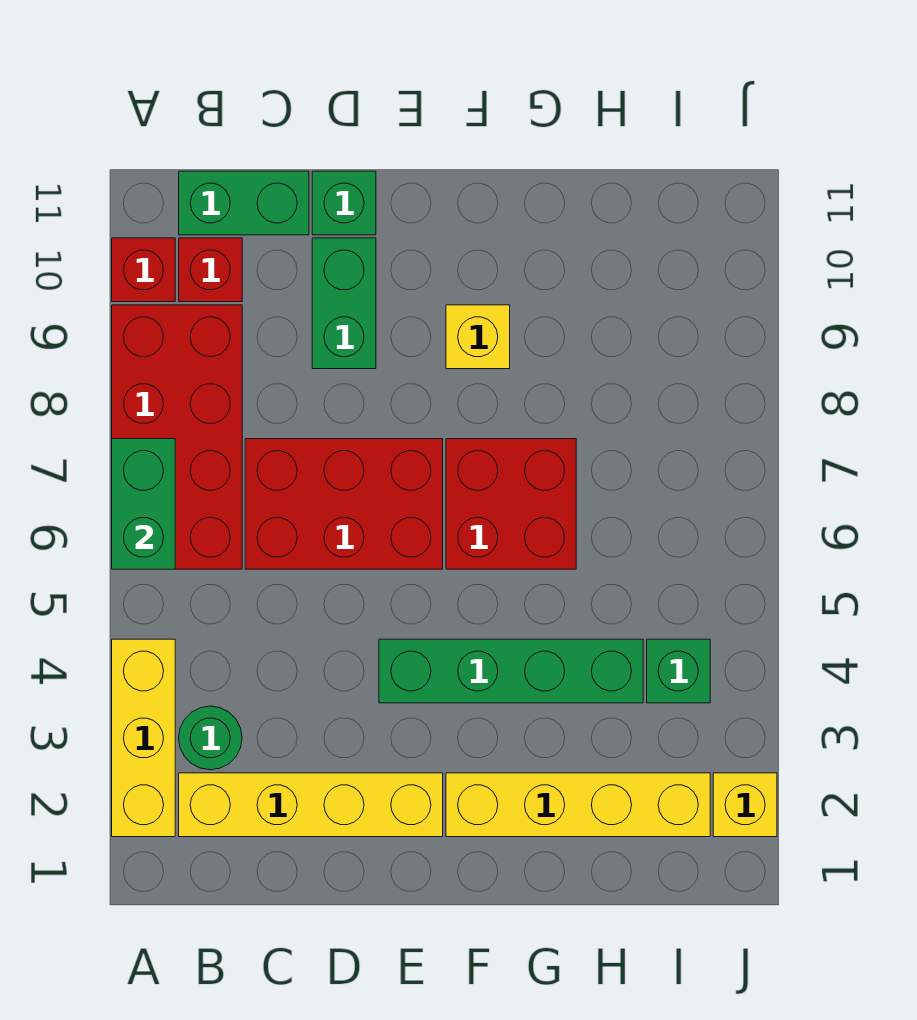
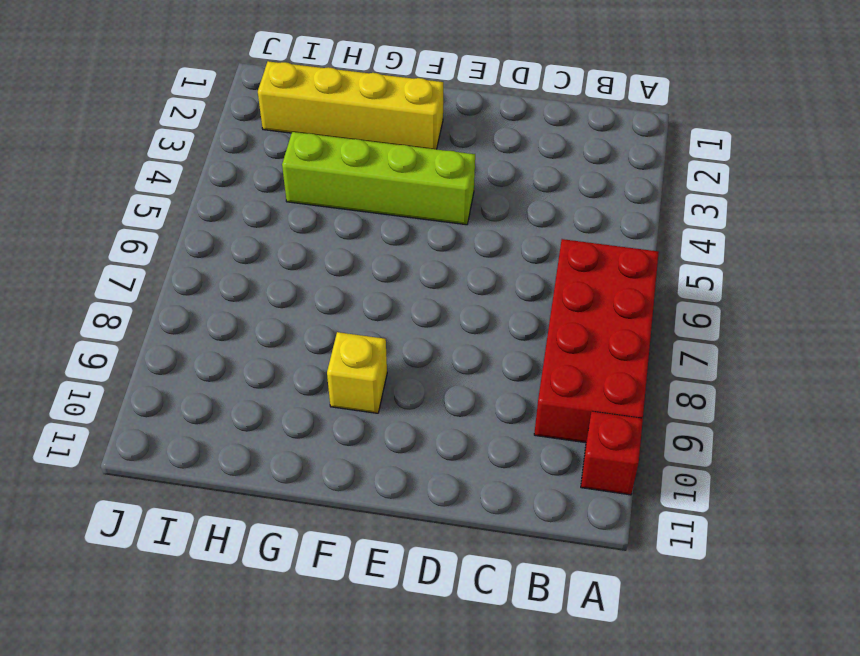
lime brick E4:H4 level 1 -> green brick E4:H4 level 1
none -> yellow brick A2:A4 level 1
none -> yellow brick B2:E2 level 1
none -> green round brick B3 level 1

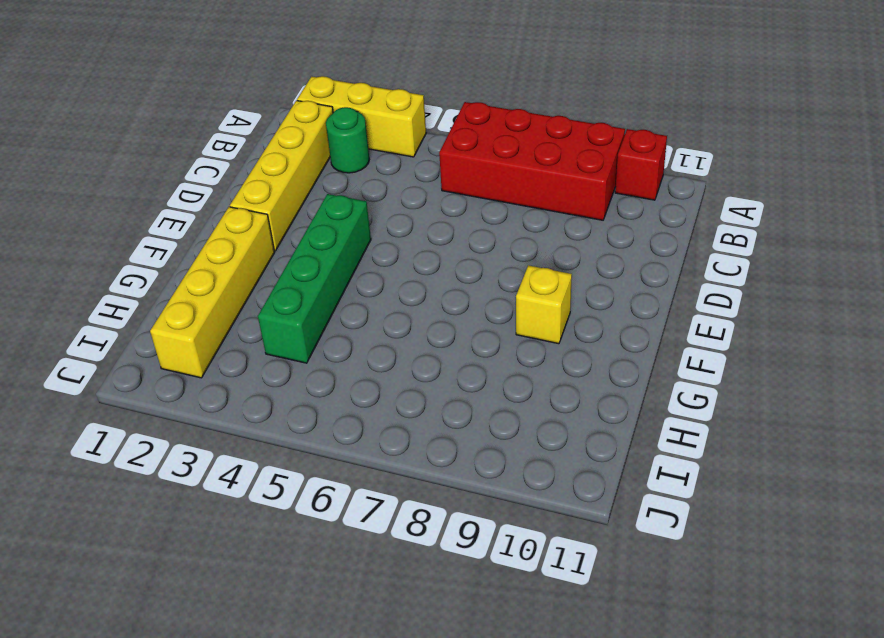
none -> red brick B10 level 1
none -> green brick B11:C11 level 1
none -> red brick C6:E7 level 1

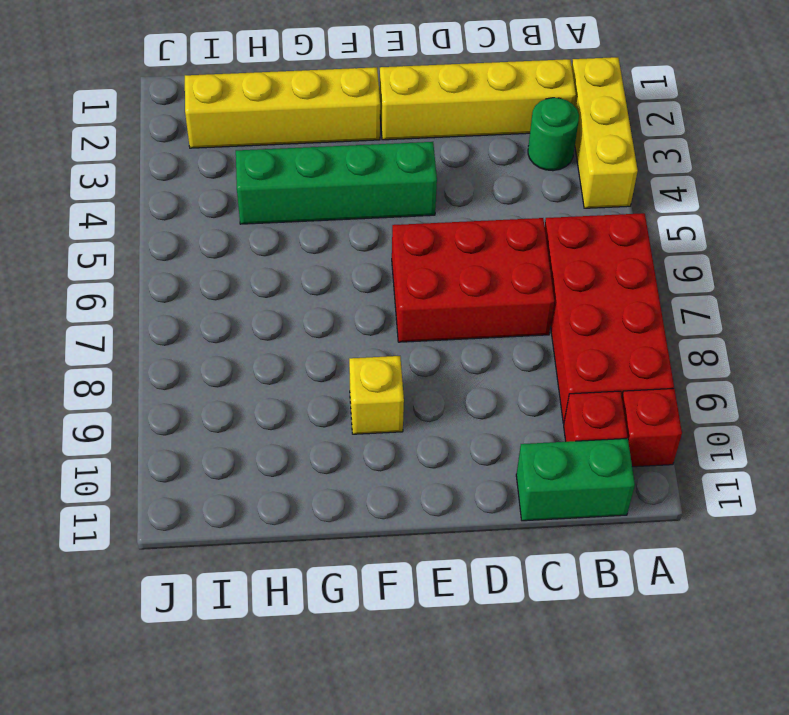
none -> green brick D9:D10 level 1
none -> green brick D11 level 1
none -> red brick F6:G7 level 1

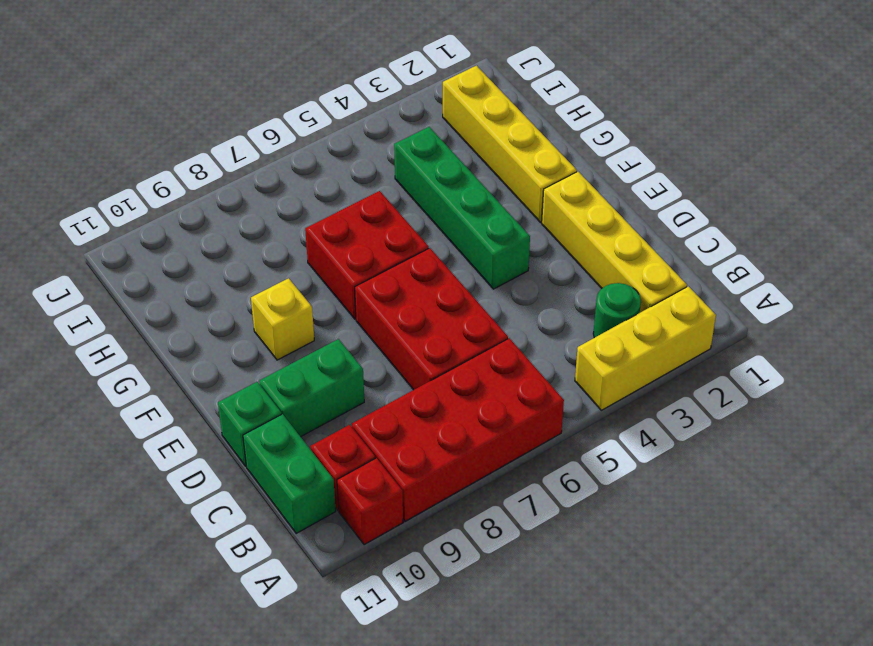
none -> green brick I4 level 1
none -> yellow brick J2 level 1
none -> green brick A6:A7 level 2

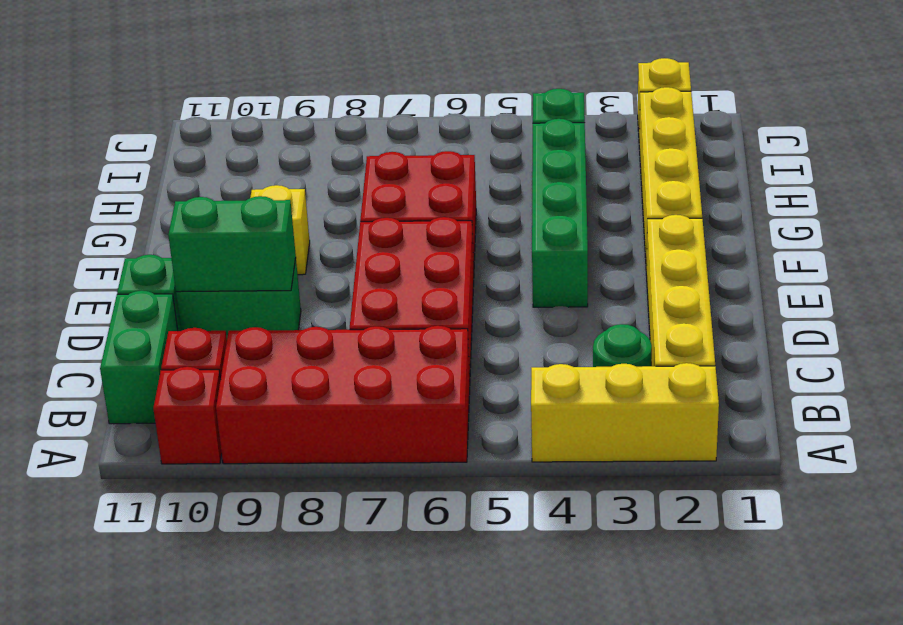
green brick D9:D10 level 2 -> green brick A6:A7 level 2

